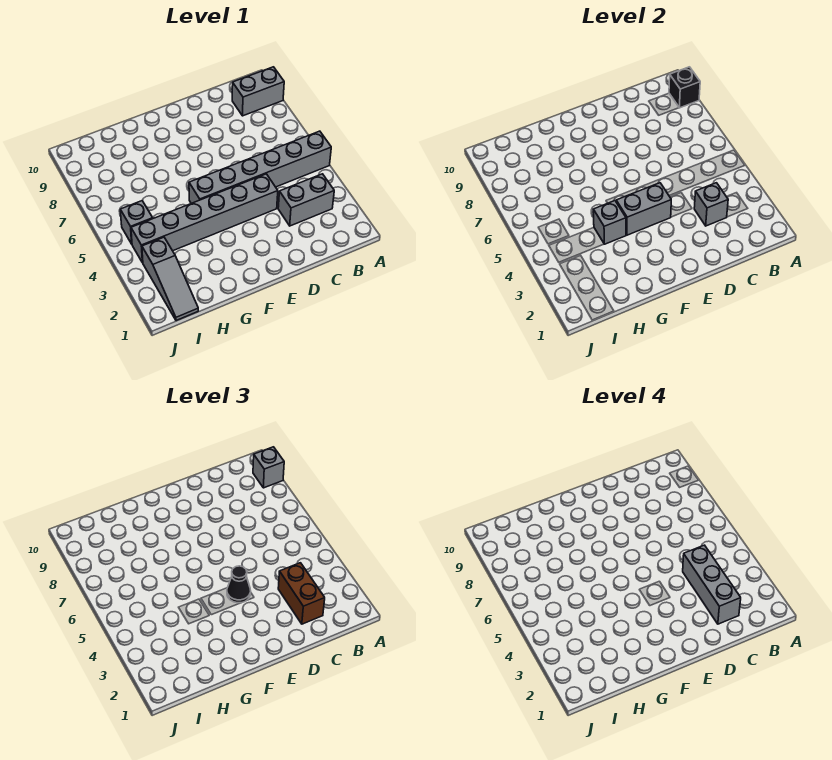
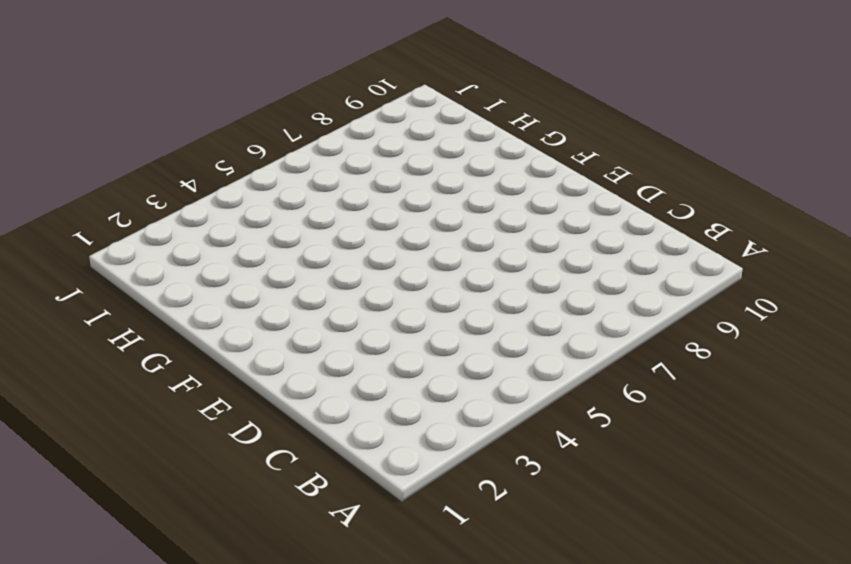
none -> grey brick A5:F5 level 1
none -> grey brick A9:B9 level 1
none -> grey brick B3:C3 level 1

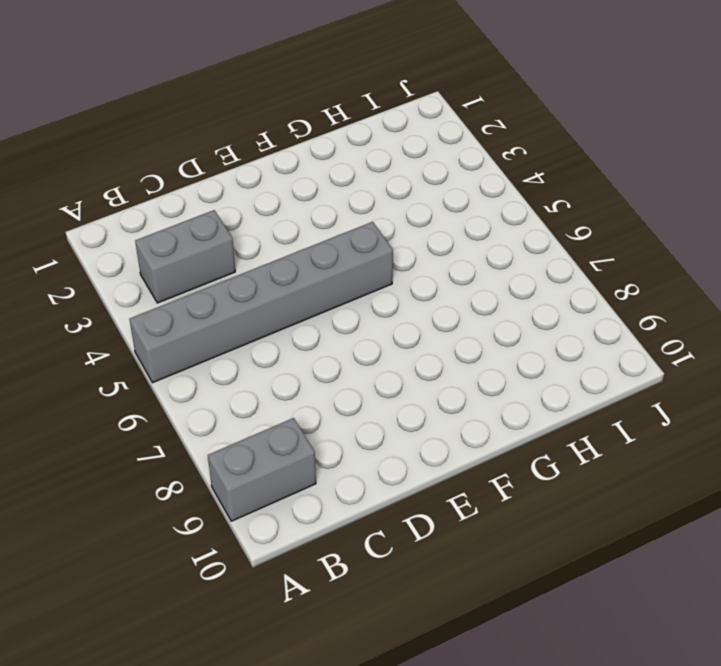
none -> grey brick D4:I4 level 1
none -> grey slope I1:I3 level 1 top 3
none -> grey brick I5 level 1

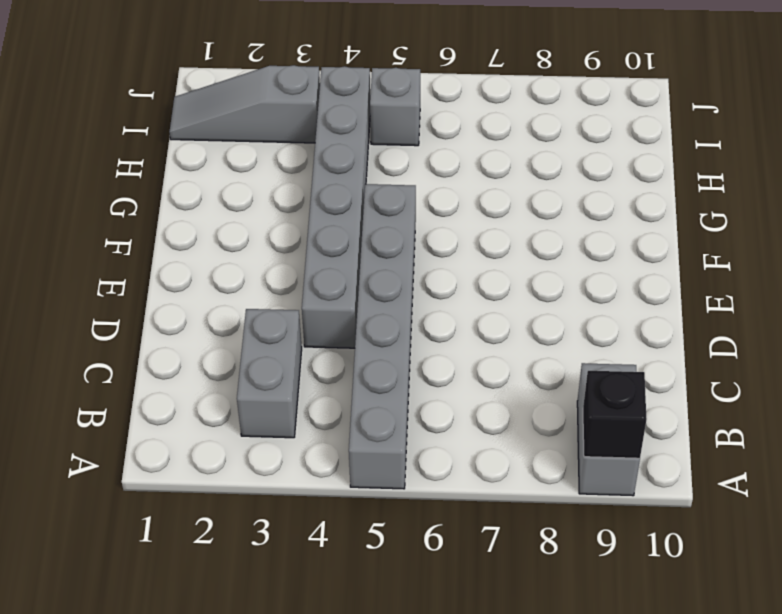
none -> grey brick C3 level 2
none -> grey brick E4:F4 level 2
none -> grey brick G4 level 2

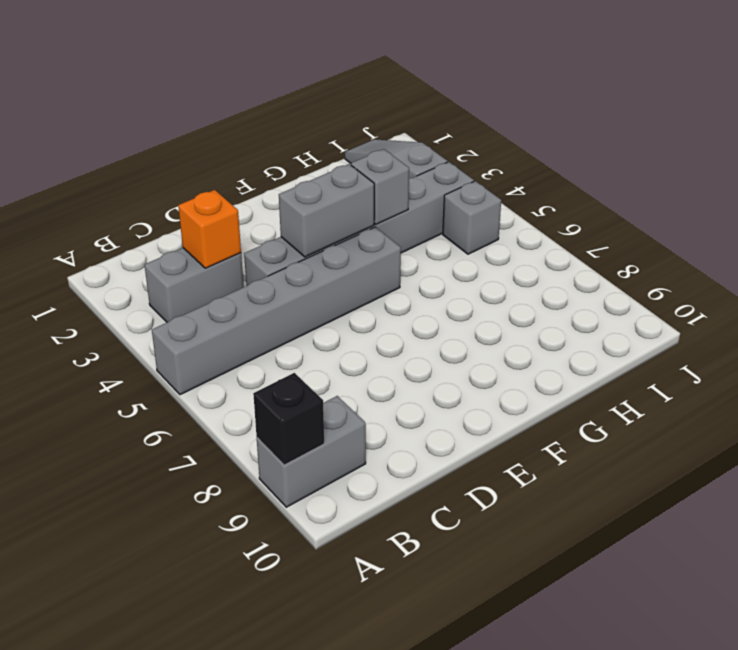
orange brick C3 level 2 -> grey brick C3 level 2
none -> grey brick A9 level 3
none -> brown brick C2:C3 level 3
none -> black cone E4 level 3

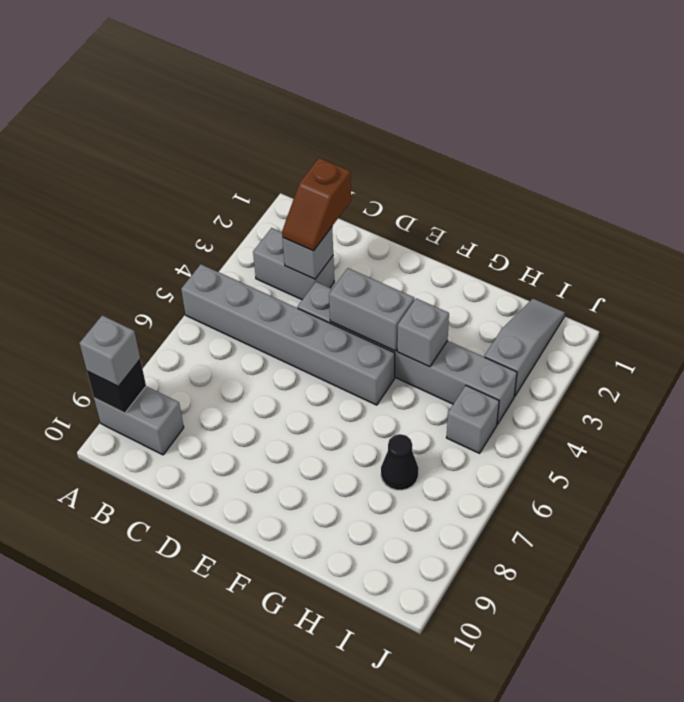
brown slope C2:C3 level 3 top 2 -> brown brick C2:C3 level 3
black cone H7 level 1 -> black cone E4 level 3
none -> grey brick C2:C4 level 4

